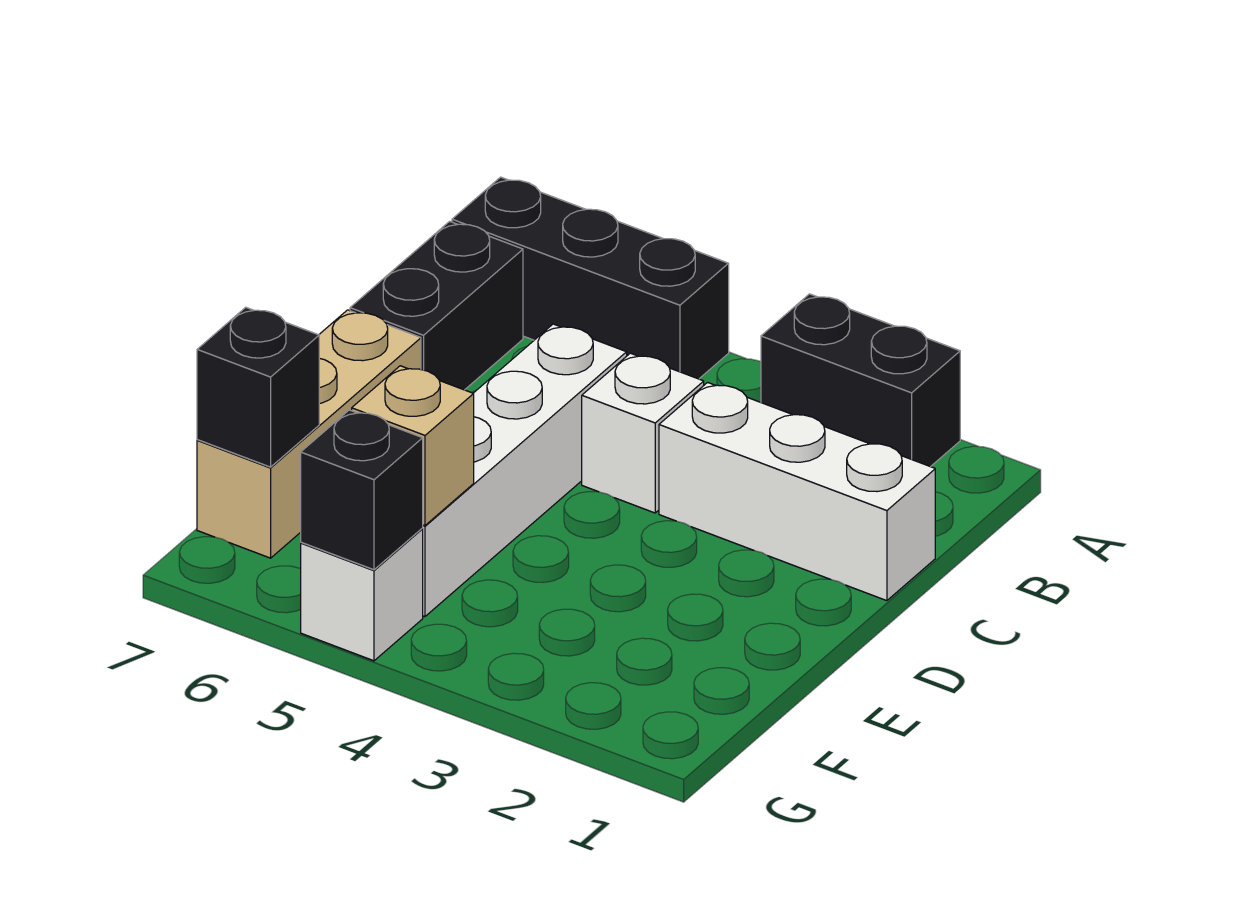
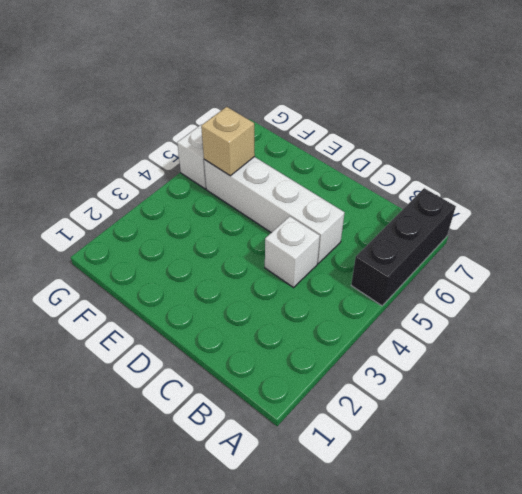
none -> black brick A2:A3 level 1
none -> black brick B7:C7 level 1

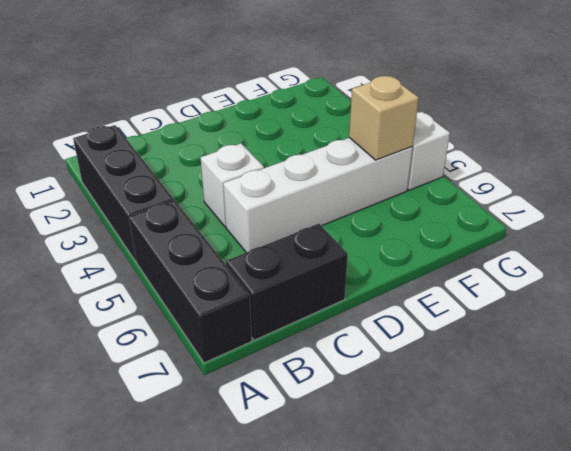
black brick A2:A4 level 1 -> black brick A2:A3 level 1
none -> white brick C1:C3 level 1
none -> tan brick D7:F7 level 1

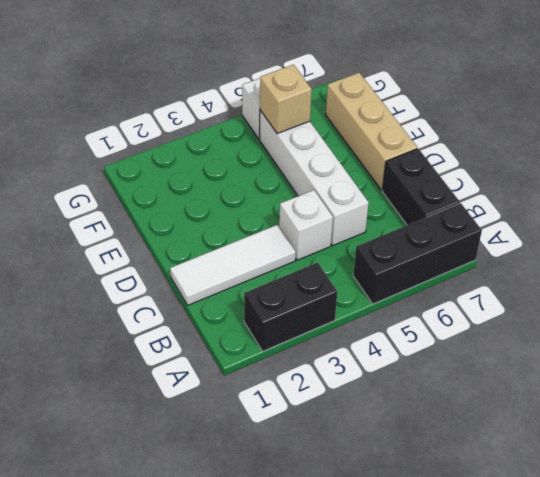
white tile C1:C3 level 1 -> white brick C1:C3 level 1
none -> black brick F7 level 2
none -> black brick G5 level 2

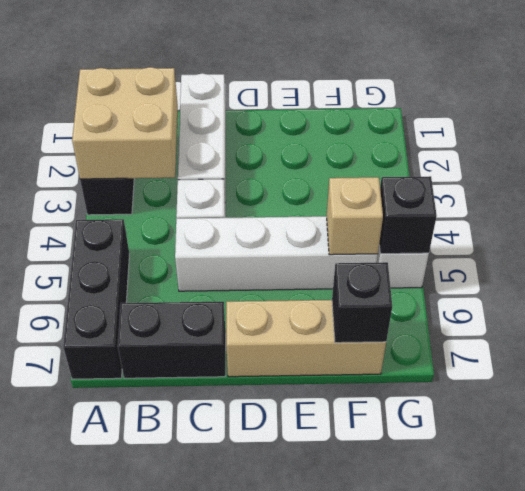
tan brick A2:B3 level 2 -> none

